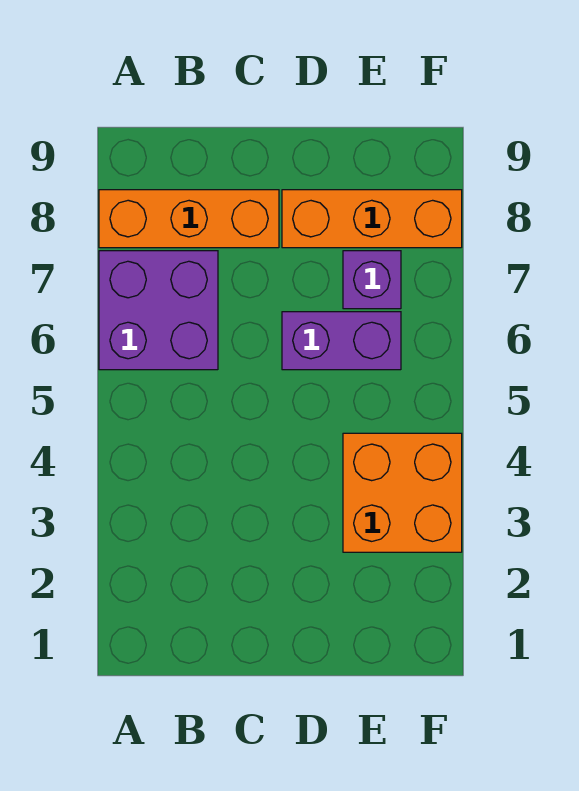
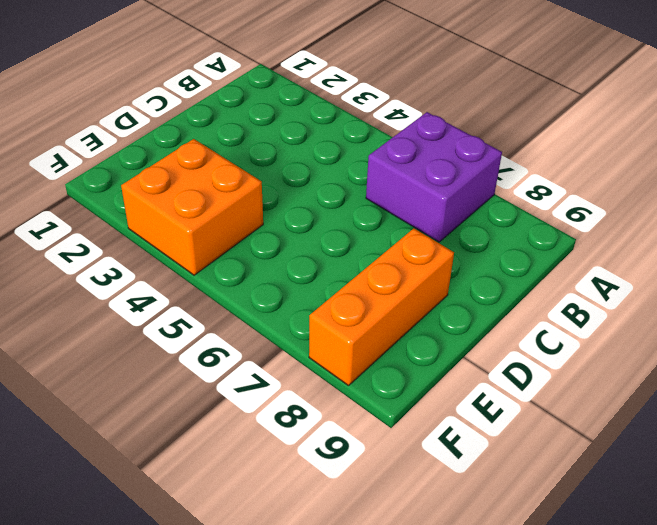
none -> orange brick A8:C8 level 1
none -> purple brick D6:E6 level 1

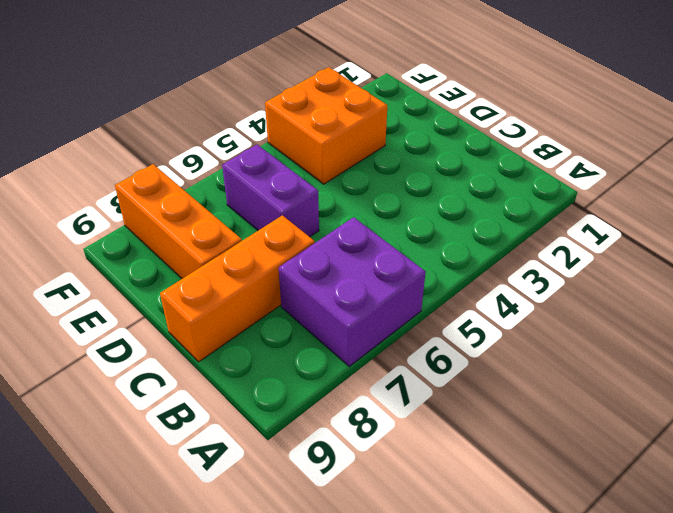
orange brick C7:C9 level 1 -> orange brick A8:C8 level 1
none -> purple brick E7 level 1

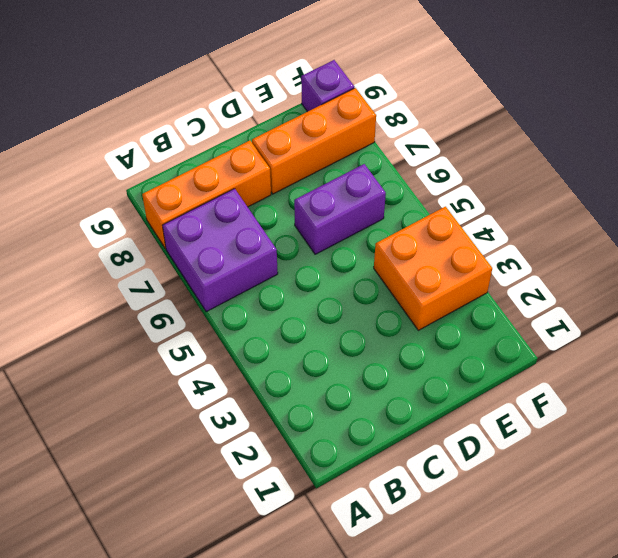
purple brick F9 level 1 -> purple brick E7 level 1

